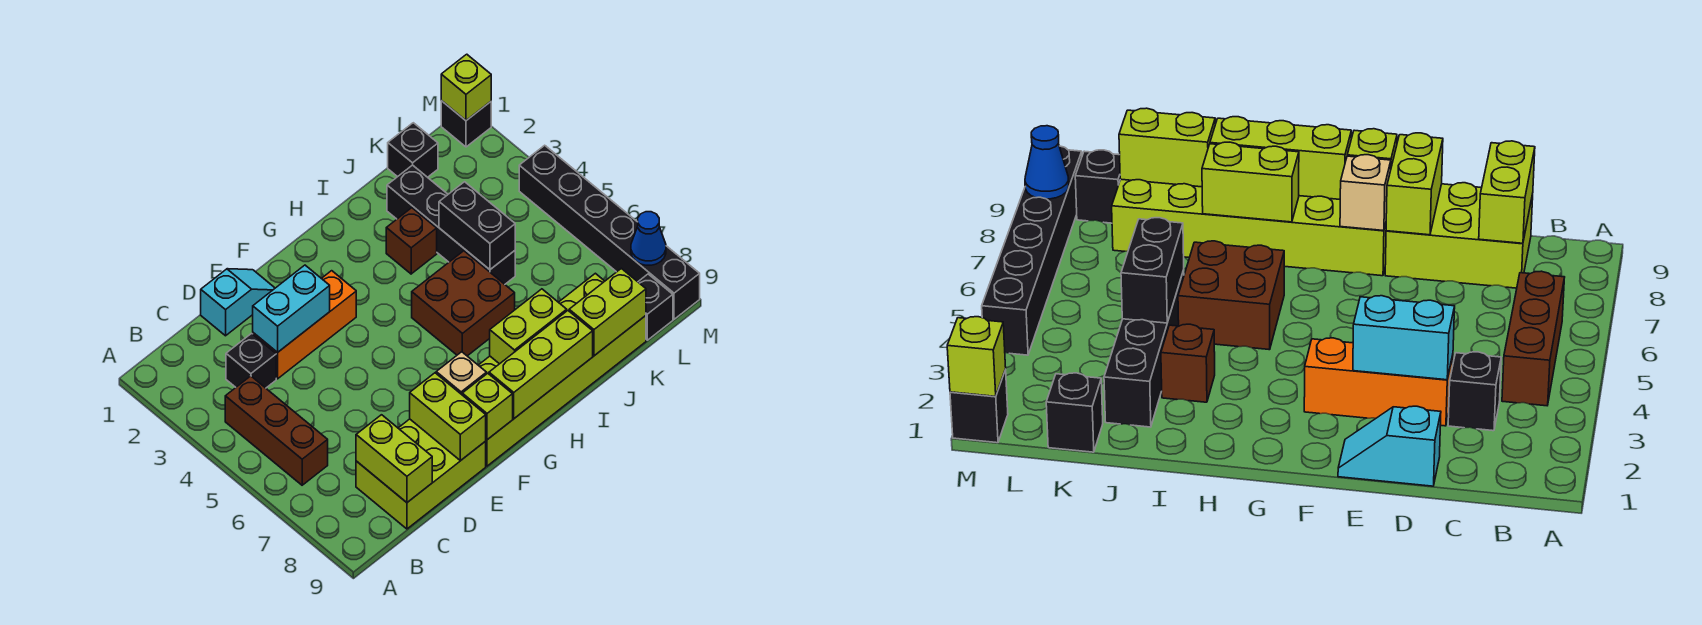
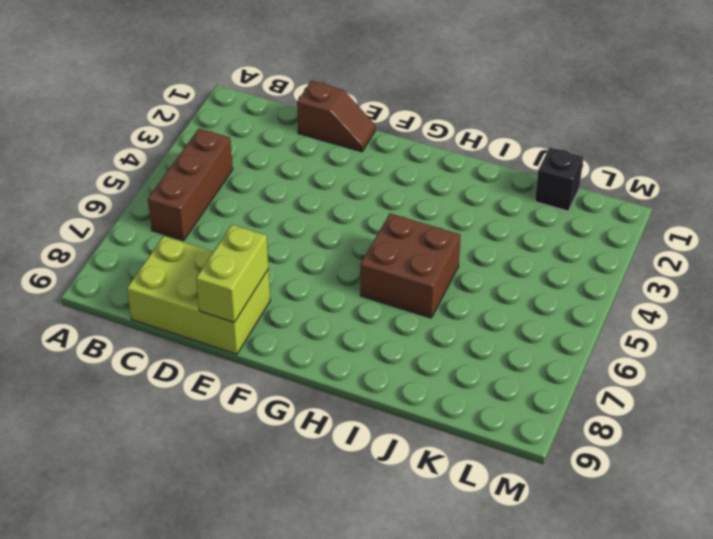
brown slope D1:E1 level 1 top D -> cyan slope D1:E1 level 1 top D
none -> black brick C3 level 1
none -> orange brick D3:F3 level 1
none -> lime brick F8:K9 level 1

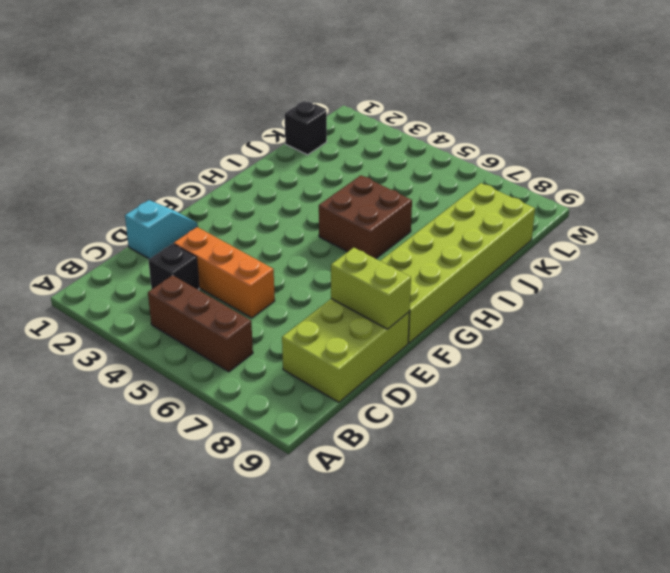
orange brick D3:D5 level 1 -> orange brick D3:F3 level 1
none -> brown brick I3 level 1
none -> black brick J2:J5 level 1
none -> black brick L9 level 1

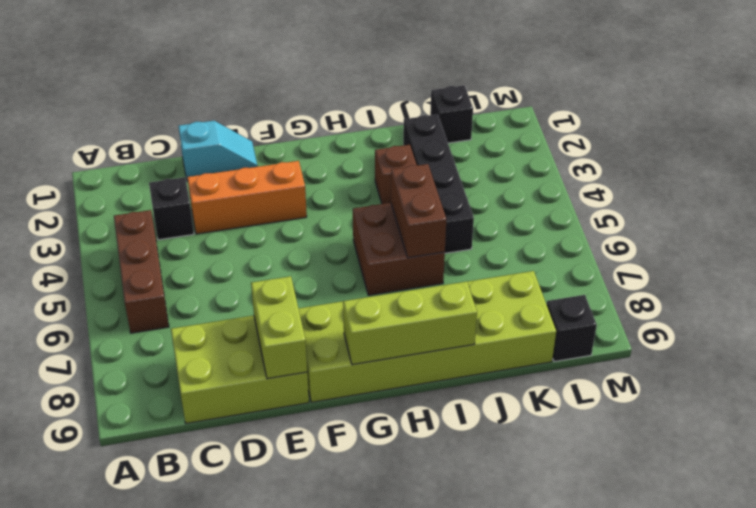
brown brick I5:I6 level 2 -> none
none -> black brick M1 level 1
none -> black brick M4:M9 level 1
none -> lime brick C8:C9 level 2

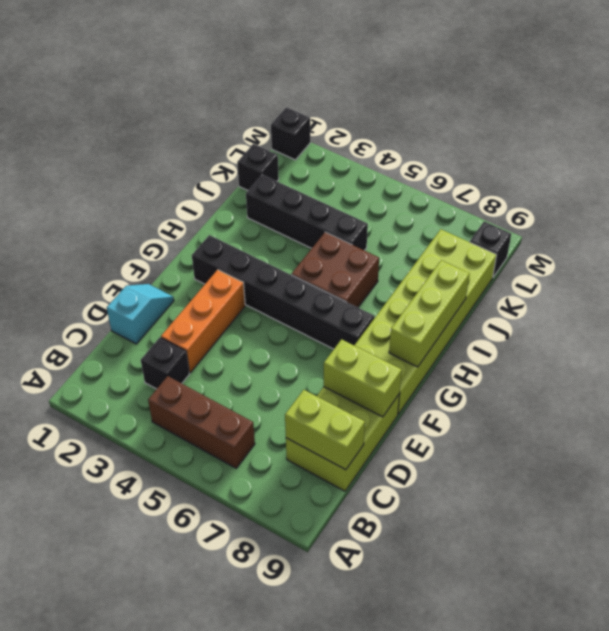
black brick G2:G7 level 1 -> black brick M4:M9 level 1
none -> brown brick I3 level 1
none -> cyan brick D3:E3 level 2
none -> tan brick F8 level 2

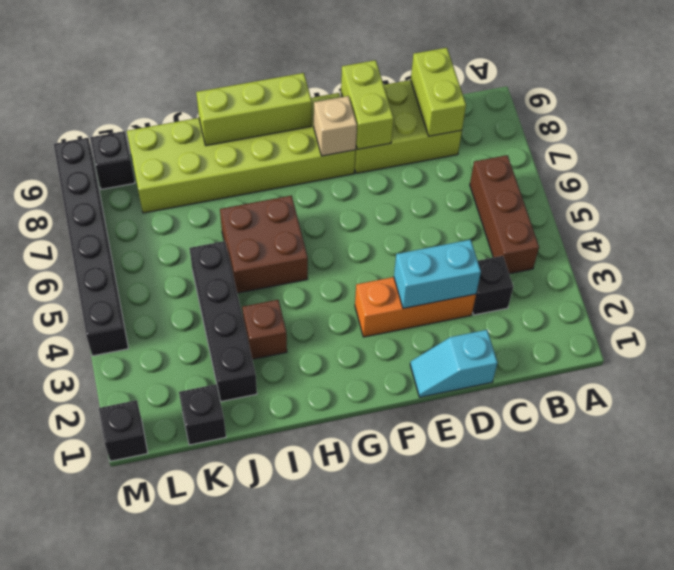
none -> lime brick F9 level 2
none -> lime brick H8:I8 level 2
none -> black brick J4:J5 level 2

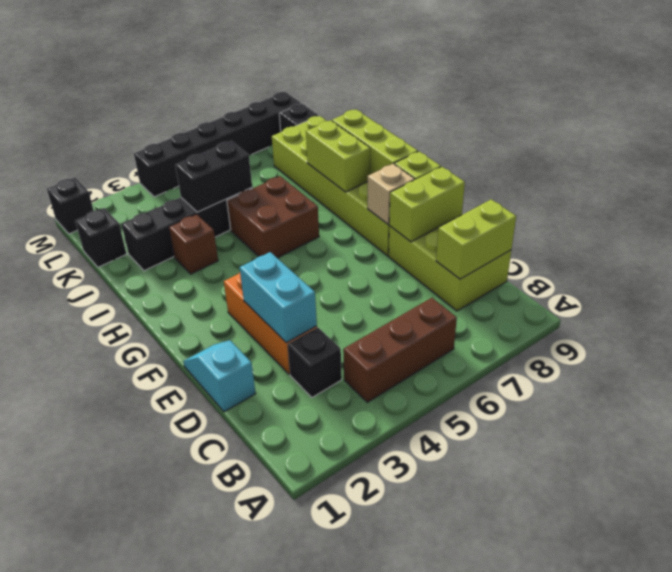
none -> lime brick J9:K9 level 2
none -> lime brick M1 level 2
none -> blue cone M8 level 2

